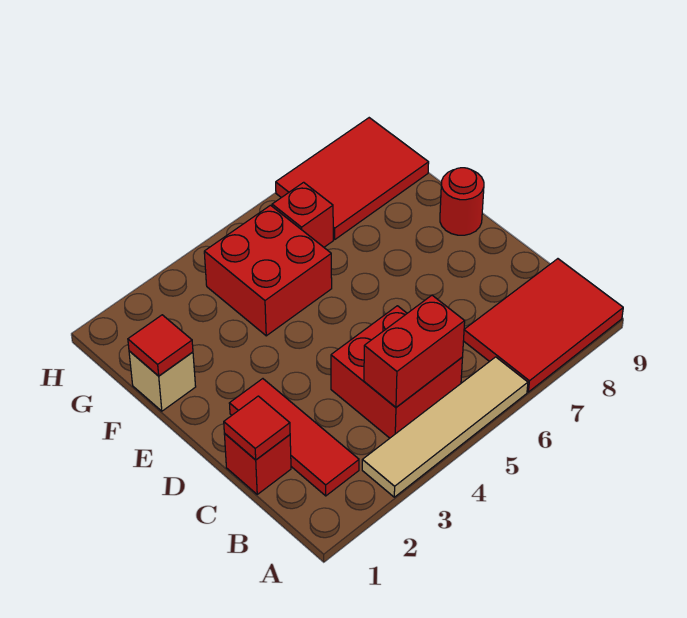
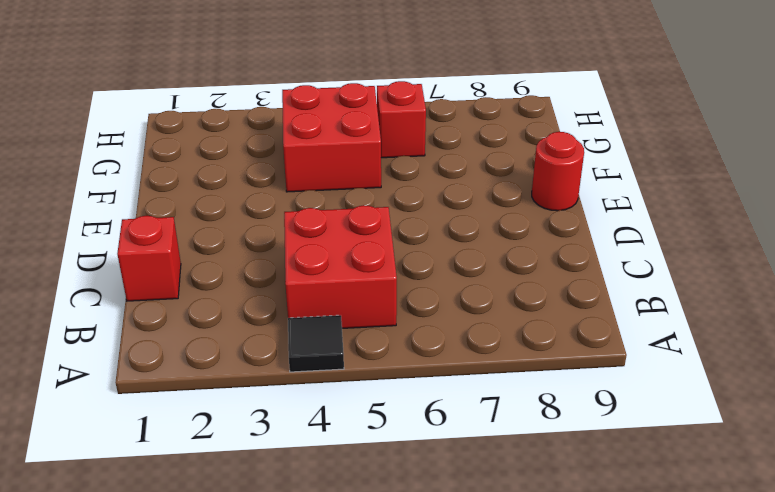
black tile A4 level 1 -> tan tile A3:A6 level 1
none -> red tile A7:B9 level 1
none -> red tile B2:D2 level 1
none -> tan brick F1 level 1

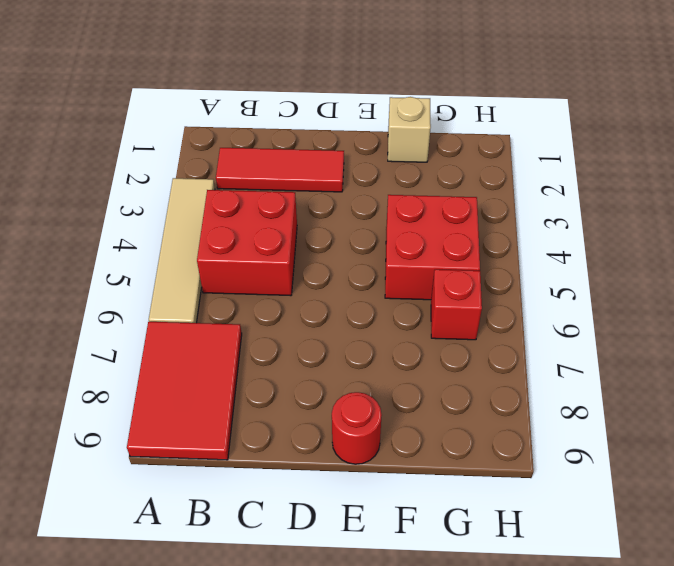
none -> red brick C1 level 1
none -> red tile G7:H9 level 1
none -> red brick B4:B5 level 2

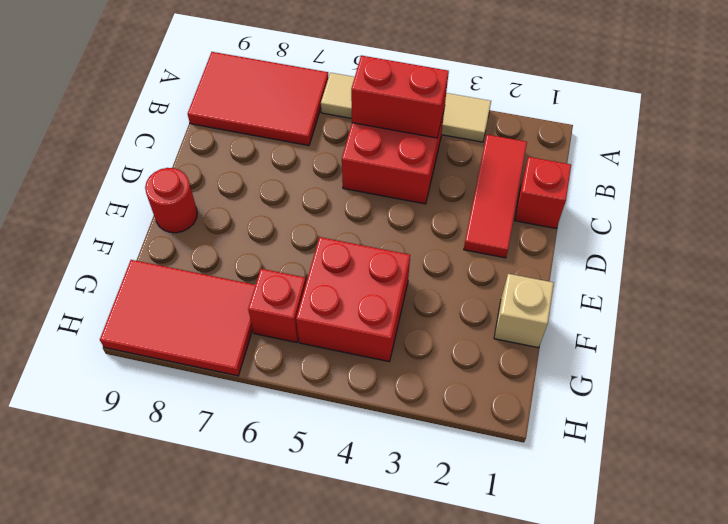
none -> red tile C1 level 2
none -> red tile F1 level 2

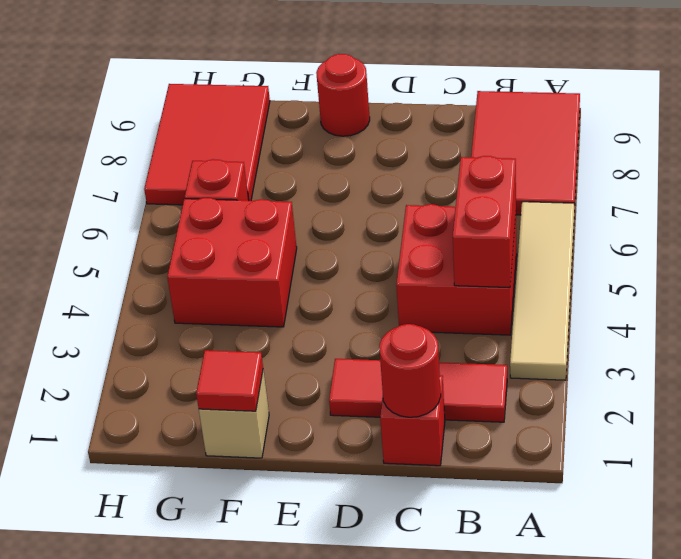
red round brick C1 level 2 -> red tile C1 level 2

